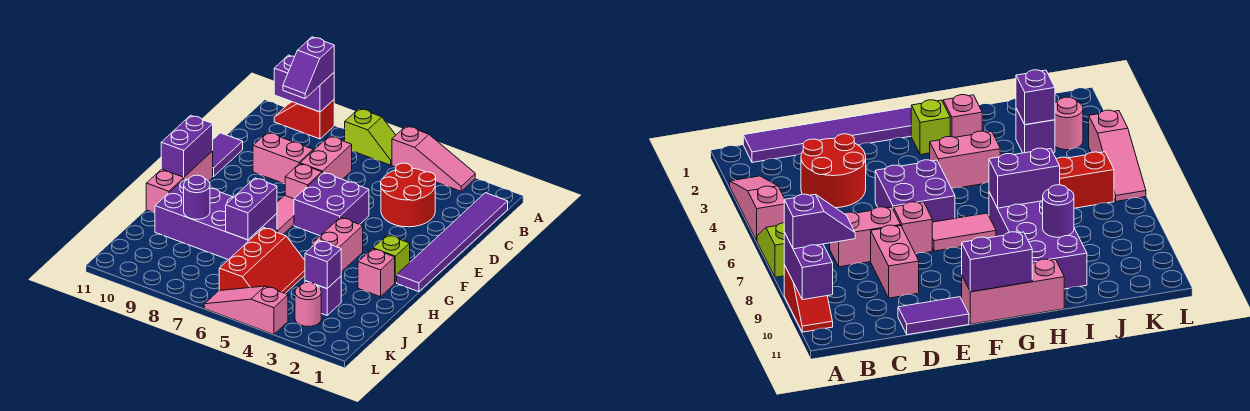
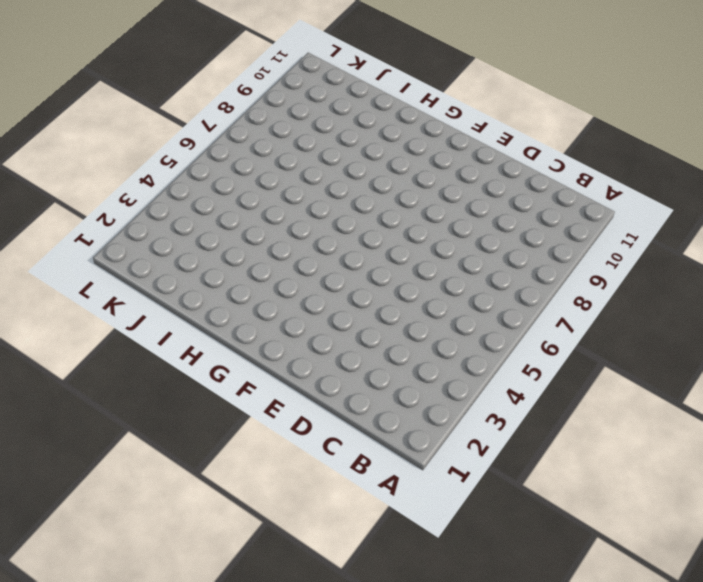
none -> pink slope A3:A5 level 1 top 5
none -> lime slope A6:A7 level 1 top 7
none -> red slope A9:A10 level 1 top 9

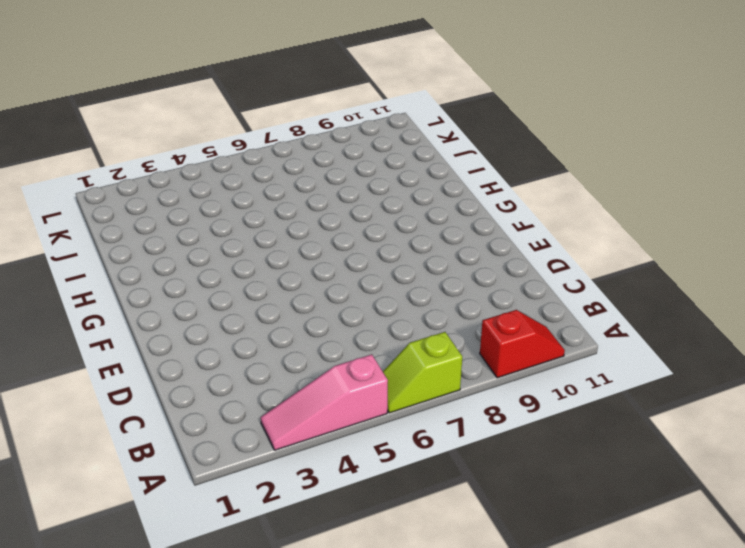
none -> purple tile B1:G1 level 1
none -> red round brick C3:D4 level 1
none -> pink brick C7:D7 level 1

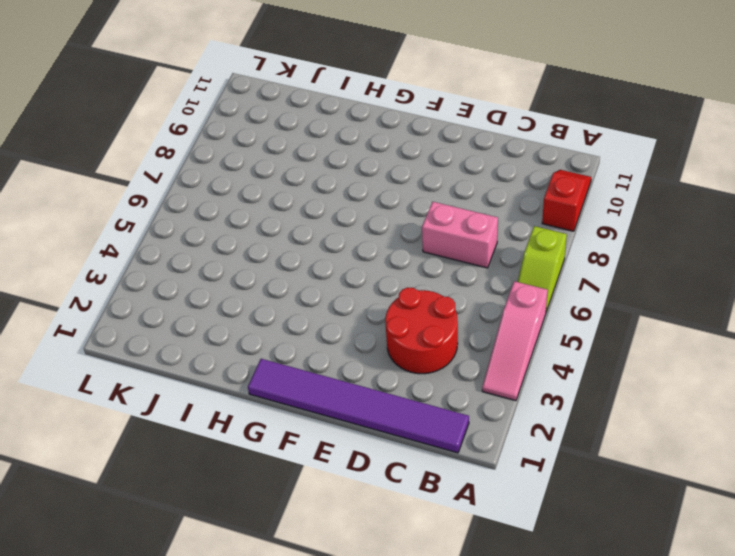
none -> pink brick D8:D9 level 1
none -> purple tile D11:E11 level 1
none -> purple brick E5:F6 level 1

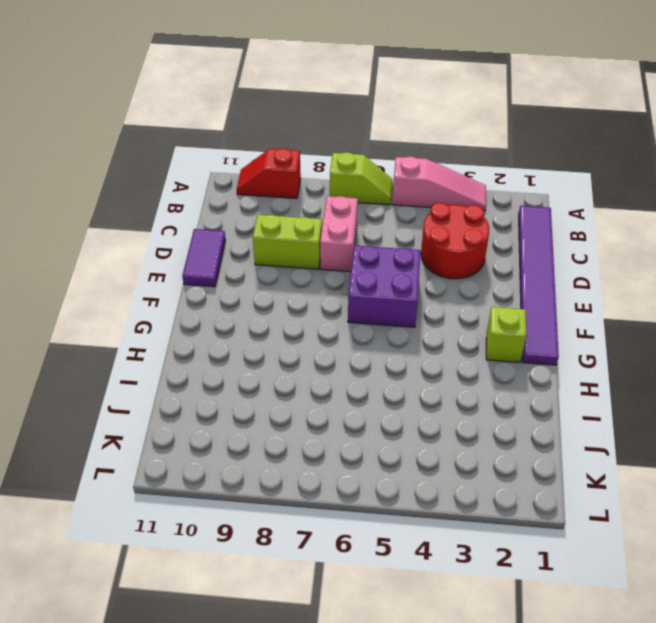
lime brick D8:D9 level 1 -> pink brick D8:D9 level 1
none -> pink brick E7 level 1
none -> pink tile F7:G7 level 1
none -> pink brick F11:H11 level 1

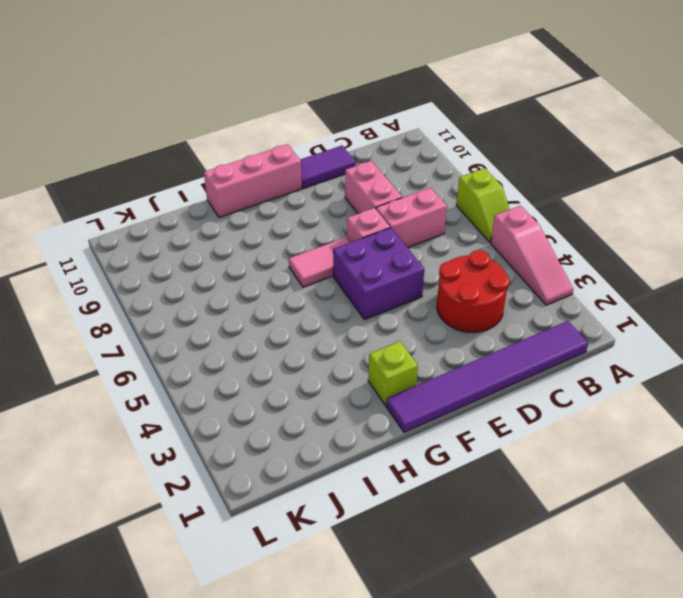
none -> red slope A9:A10 level 1 top 9
none -> pink brick G4:H4 level 1
none -> pink brick H2 level 1

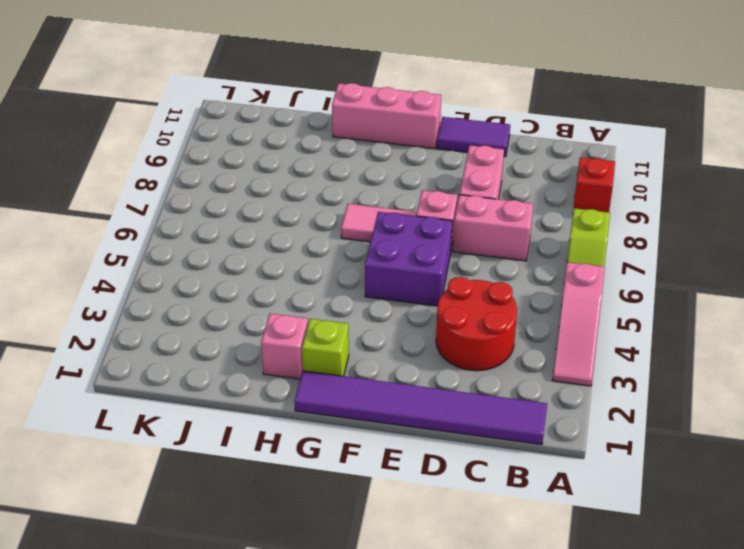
none -> pink brick G4:H4 level 1
none -> purple brick H7:I10 level 1
none -> red slope I5:K6 level 1 top 6

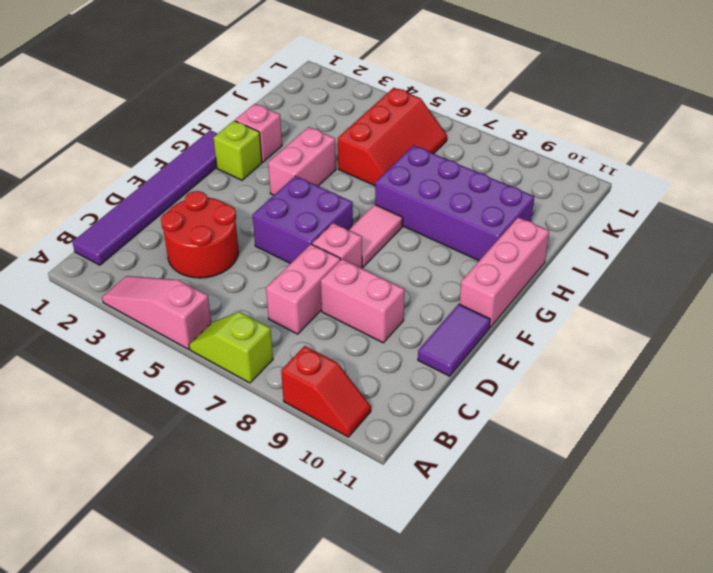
red slope I5:K6 level 1 top 5 -> red slope I5:K6 level 1 top 6
none -> purple brick J3 level 1
none -> pink round brick K3 level 1
none -> pink slope L4:L6 level 1 top 4

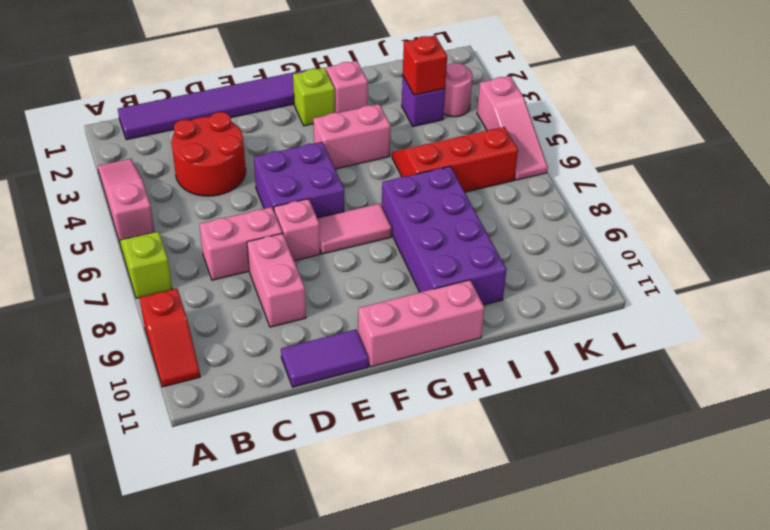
red brick J3 level 2 -> purple brick J3 level 2
none -> purple brick A9:A10 level 2
none -> purple brick F11:G11 level 2
none -> purple brick H7:I7 level 2

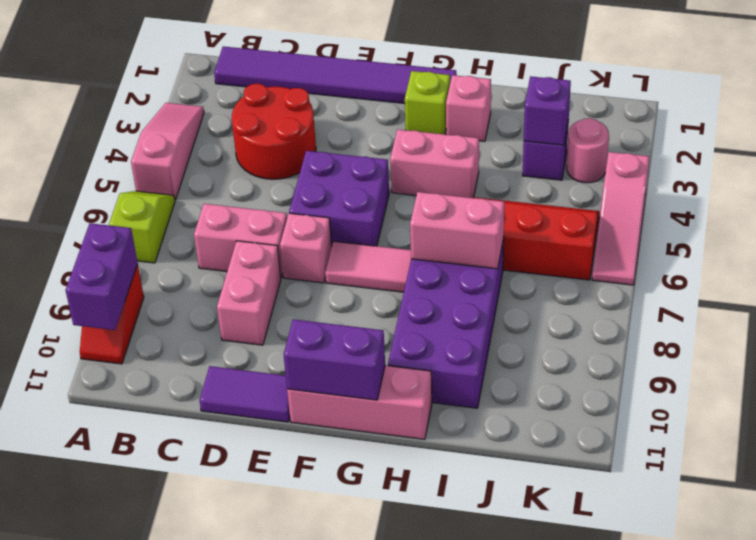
pink brick H7:I7 level 2 -> purple brick H7:I7 level 2
none -> purple round brick I9 level 2
none -> purple slope A9:B9 level 3 top A

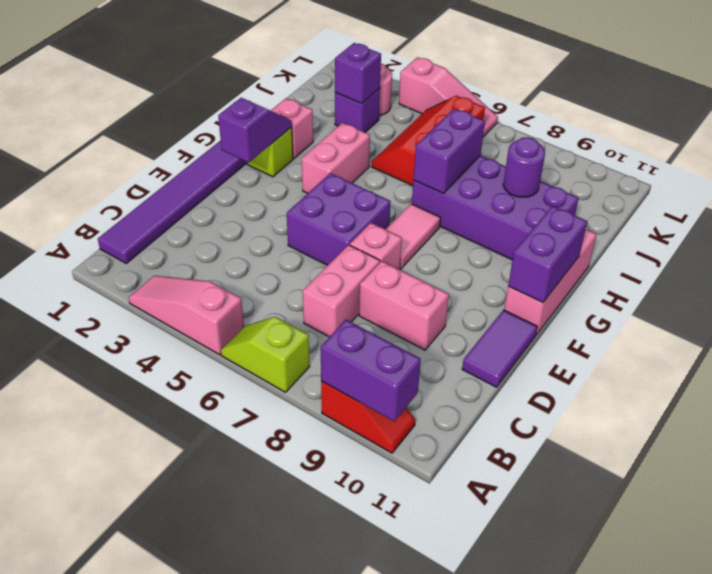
purple slope F2:G2 level 2 top F -> purple slope A9:B9 level 3 top A
none -> red round brick C3:D4 level 1

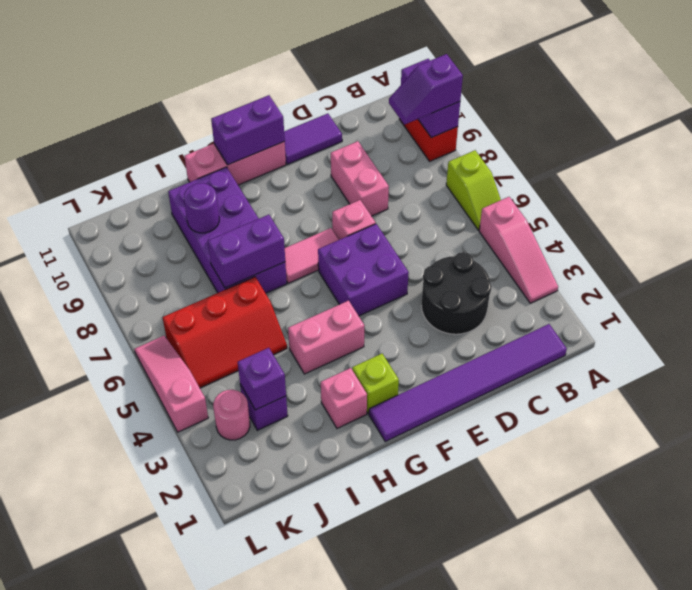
black round brick C3:D4 level 1 -> red round brick C3:D4 level 1
none -> pink brick C7:D7 level 1

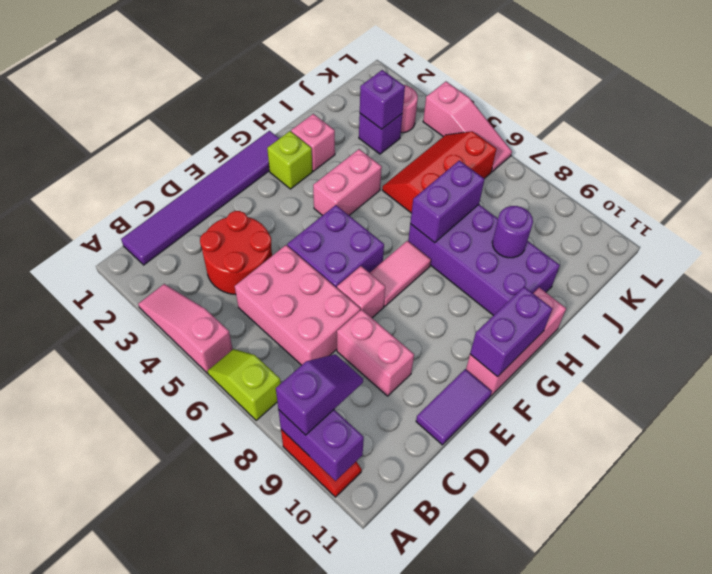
pink brick C5:D7 level 1 -> pink brick C7:D7 level 1

